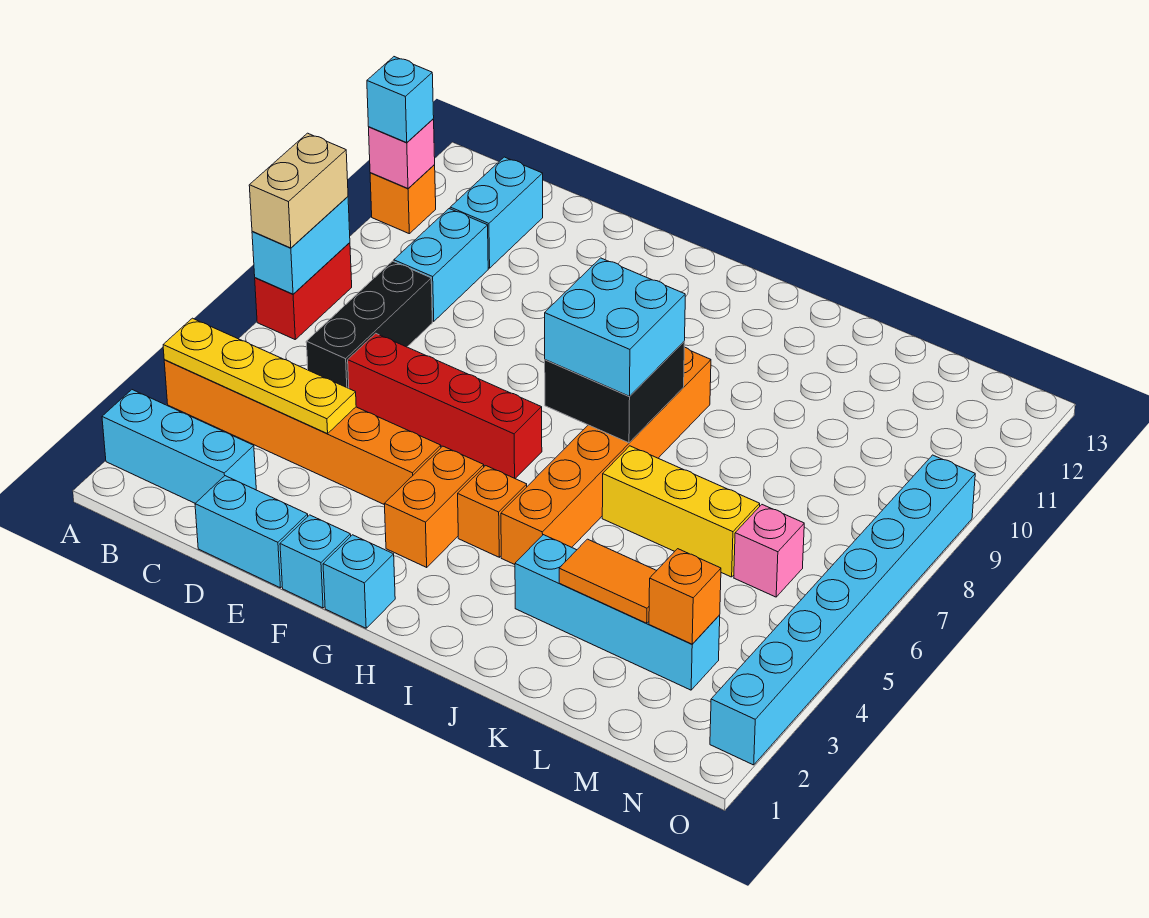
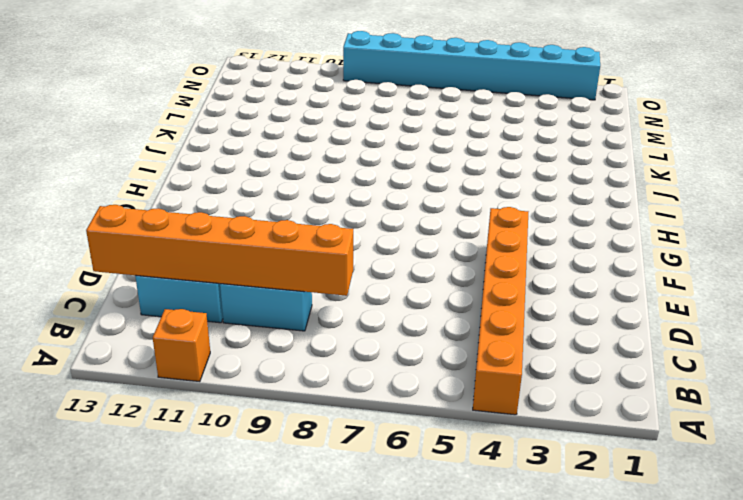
orange brick C8:C13 level 2 -> orange brick I4:I9 level 1
none -> cyan brick A2:C2 level 1
none -> red brick A7:A8 level 1
none -> black brick C6:C8 level 1

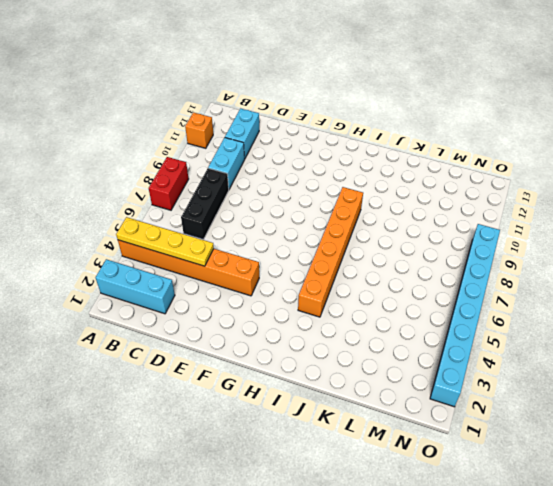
none -> cyan brick D1:E1 level 1
none -> red brick D6:G6 level 1
none -> cyan brick F1 level 1

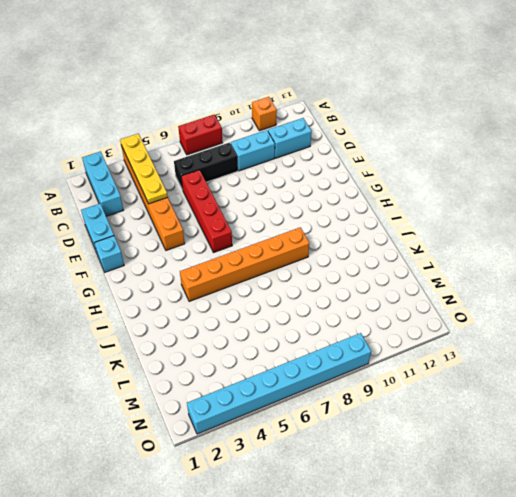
none -> cyan brick G1 level 1
none -> orange brick G3:G4 level 1
none -> orange brick H4 level 1

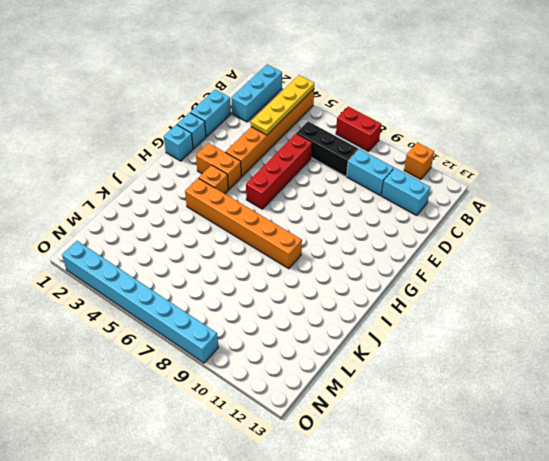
none -> cyan brick J3:M3 level 1
none -> yellow brick J6:L6 level 1
none -> pink brick M6 level 1

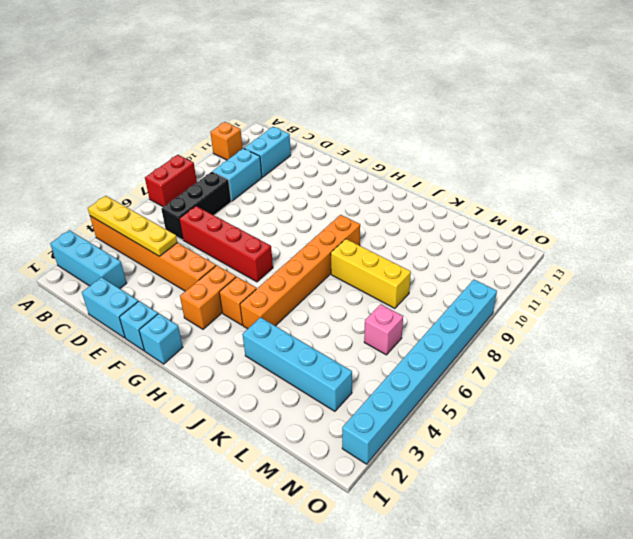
yellow brick J8:L8 level 1 -> yellow brick J6:L6 level 1
none -> cyan brick A7:A8 level 2
none -> pink brick A11 level 2
none -> black brick H7:I8 level 2

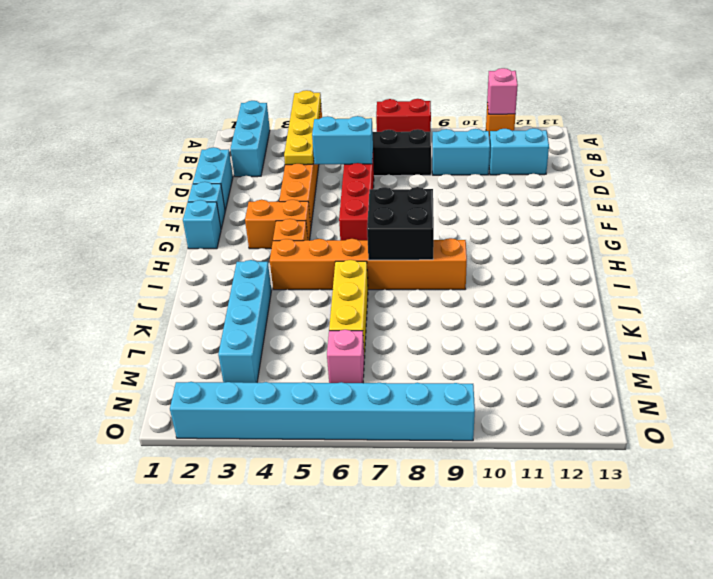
cyan brick D5:D6 level 2 -> cyan brick A7:A8 level 2
none -> orange tile K3:L3 level 2
none -> orange brick M3 level 2
none -> tan brick A7:A8 level 3

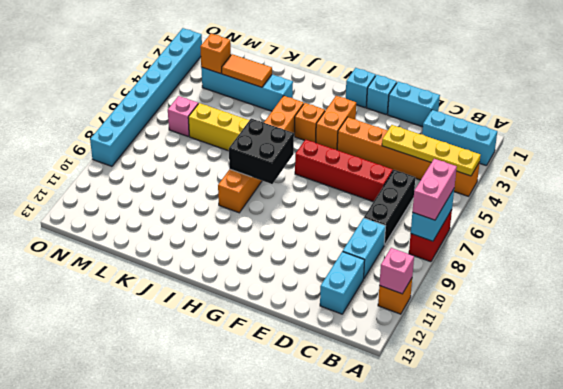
pink brick A7:A8 level 3 -> tan brick A7:A8 level 3
none -> cyan brick A11 level 3
none -> cyan brick H7:I8 level 3

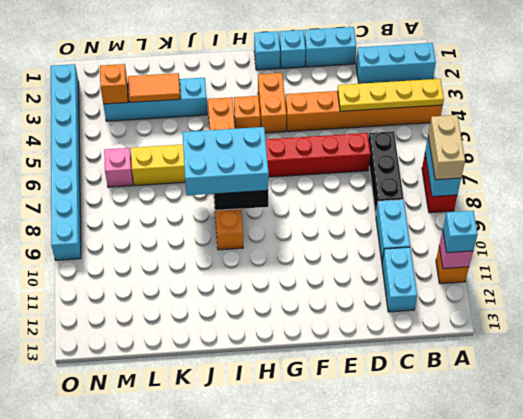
cyan brick H7:J8 level 3 -> cyan brick H7:I8 level 3

